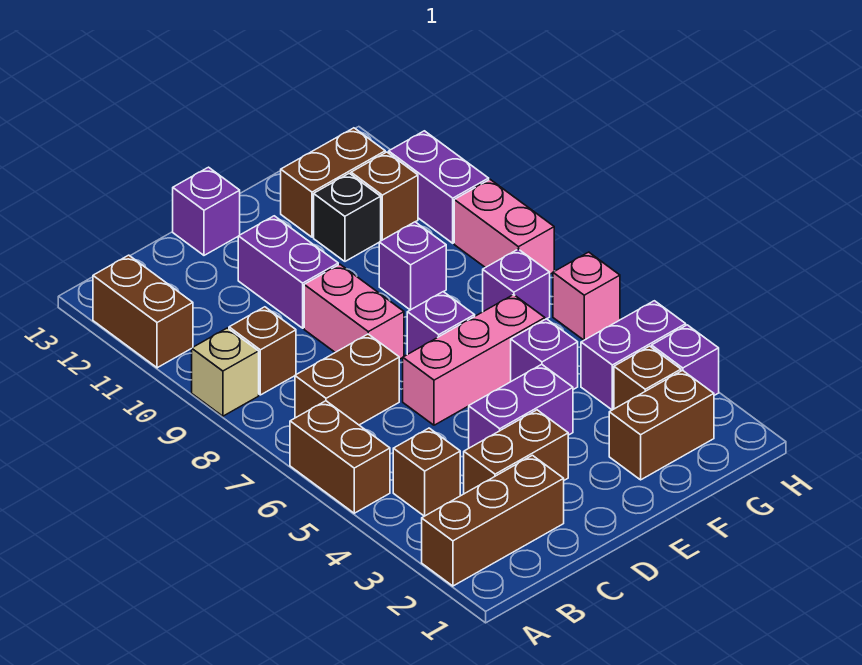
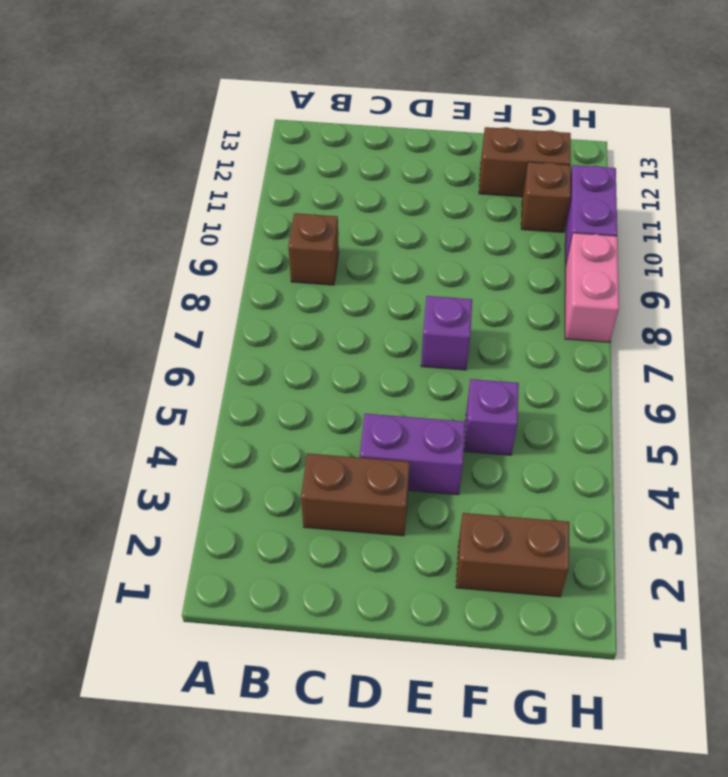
none -> brown brick A2:C2 level 1
none -> brown brick A5:A6 level 1
none -> tan brick A9 level 1

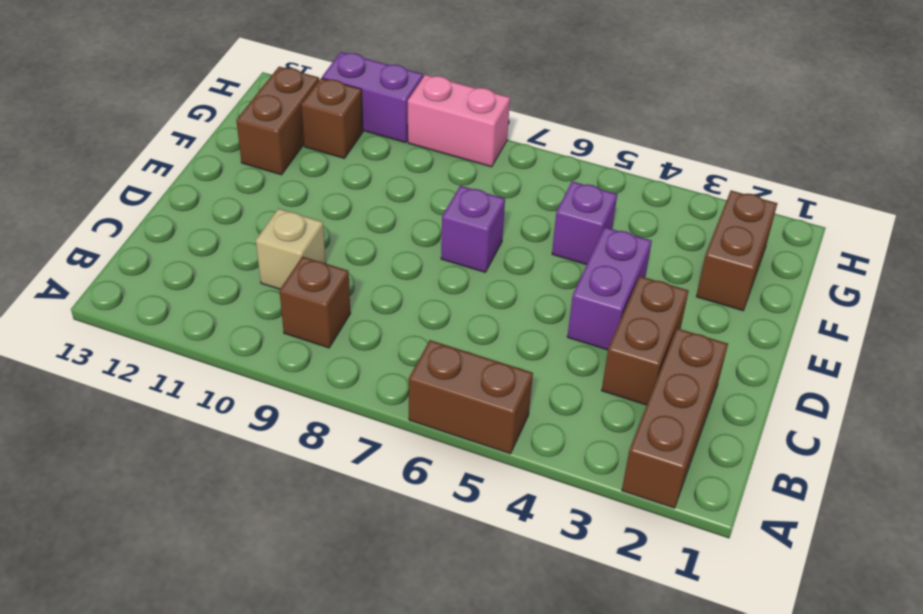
tan brick C10 level 1 -> tan brick A9 level 1
none -> brown brick A11:A12 level 1
none -> brown brick B4 level 1
none -> brown brick B7:C7 level 1

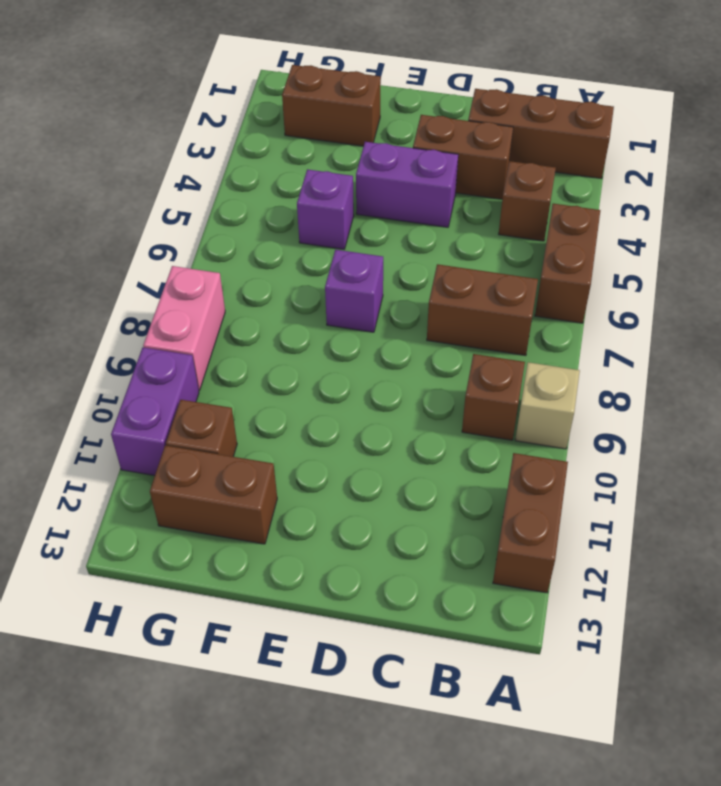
none -> pink brick D6:F6 level 1
none -> pink brick D8:D9 level 1
none -> purple brick D10:D11 level 1

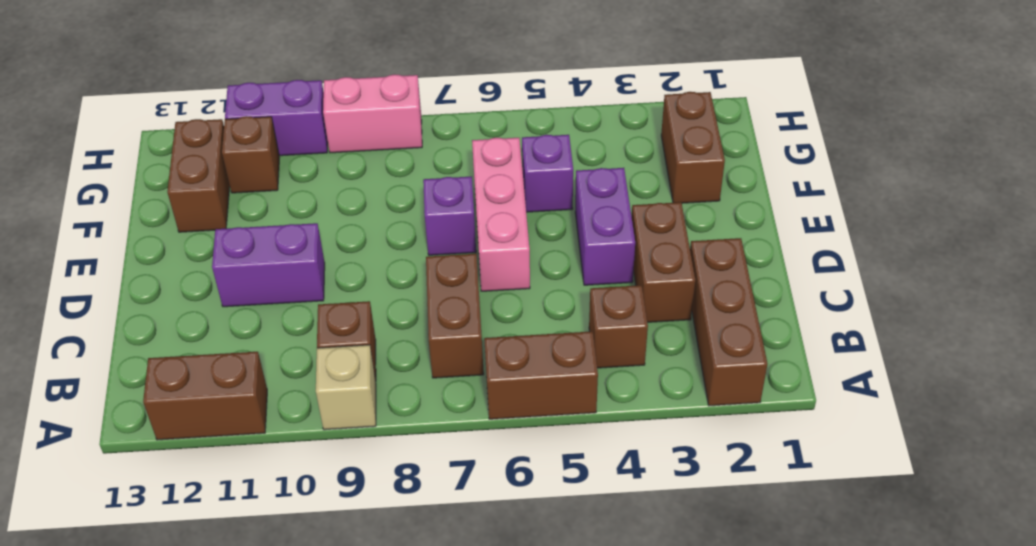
none -> pink brick D8:D9 level 1
none -> purple brick D13 level 1
none -> purple brick F9 level 1

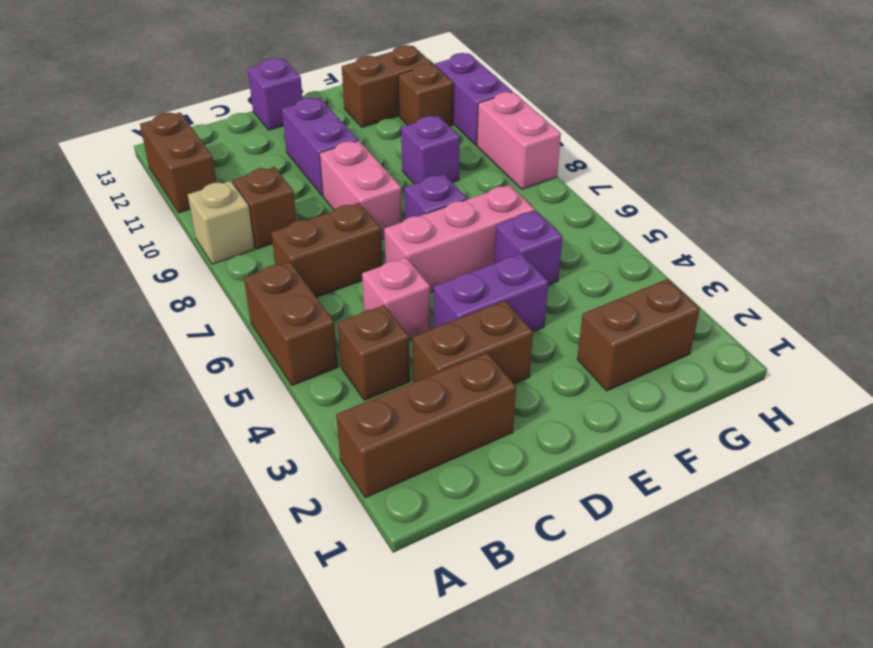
pink brick C5 level 1 -> pink brick H6 level 1
none -> black brick F11 level 1
none -> brown brick G3 level 1
none -> purple brick G4:H4 level 1

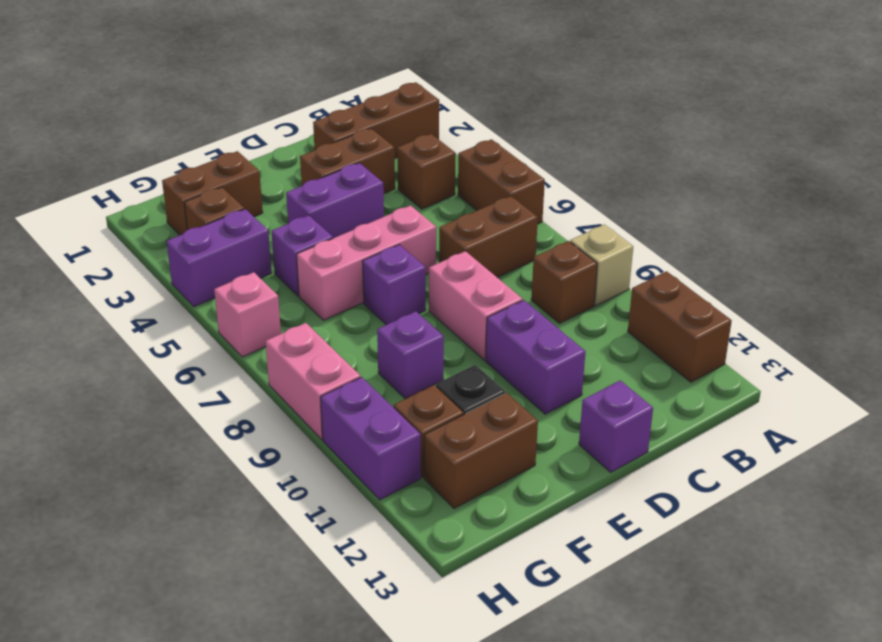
none -> purple brick G7 level 1
none -> purple brick H3 level 1

